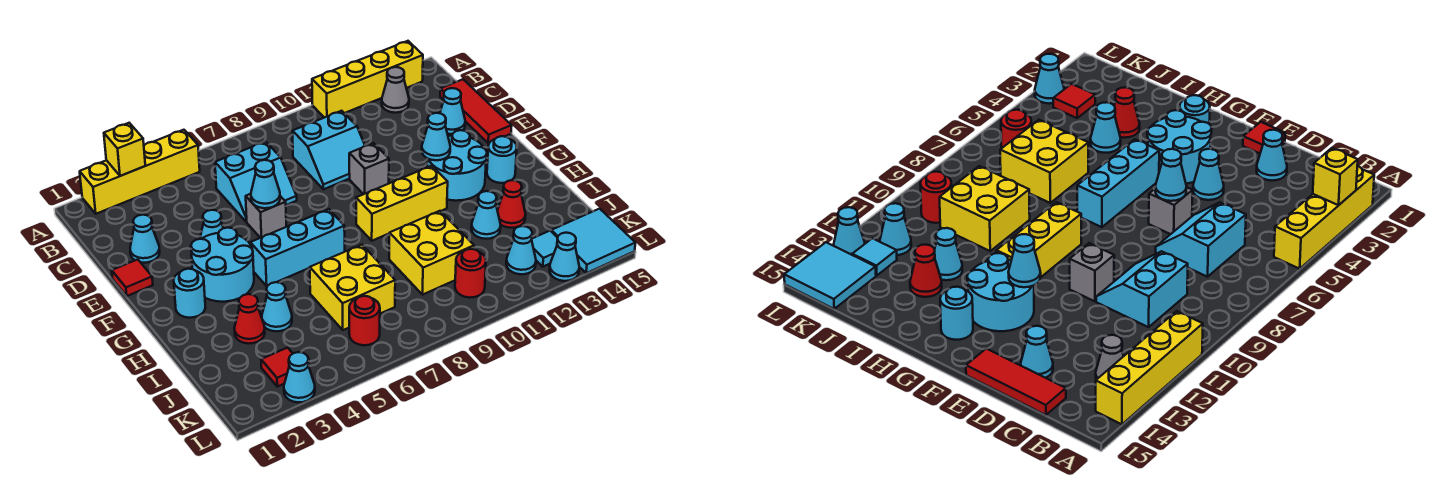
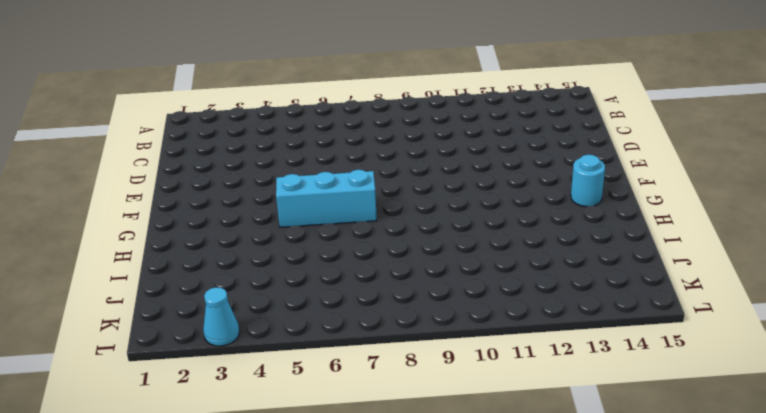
none -> yellow brick A2:A5 level 1
none -> yellow brick A11:A14 level 1
none -> grey cone B13 level 1
none -> cyan slope C6:D7 level 1 top C

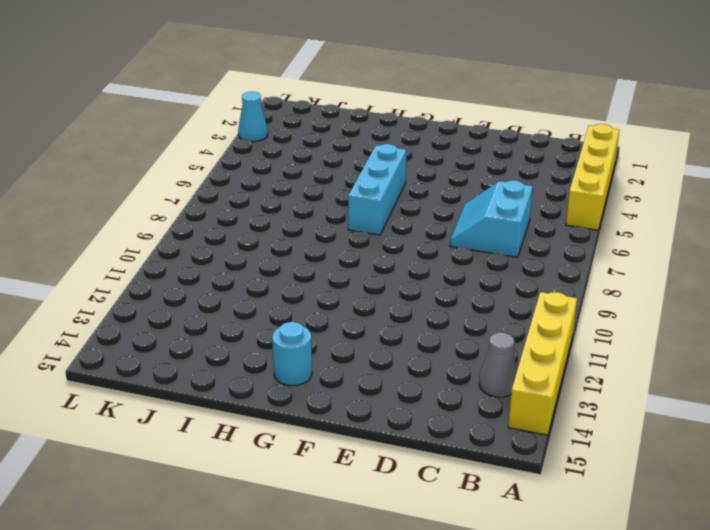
none -> cyan slope C9:D10 level 1 top C
none -> red tile C15:E15 level 1
none -> cyan cone D2 level 1
none -> cyan cone D14 level 1

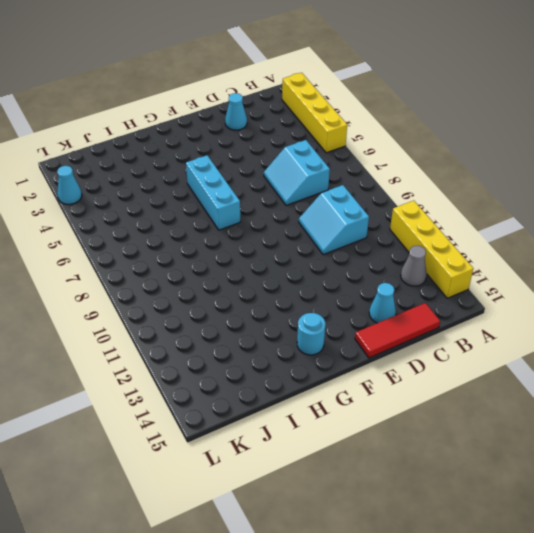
none -> red tile E1 level 1
none -> cyan cone E4 level 1
none -> grey brick E6 level 1
none -> grey brick E10 level 1

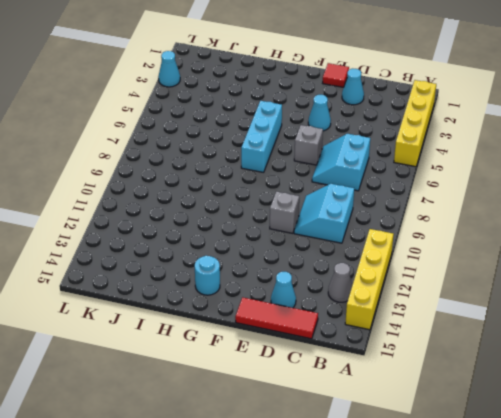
none -> cyan round brick F3:G4 level 1
none -> cyan round brick F12:G13 level 1
none -> cyan round brick G2 level 1
none -> yellow brick G9:G11 level 1

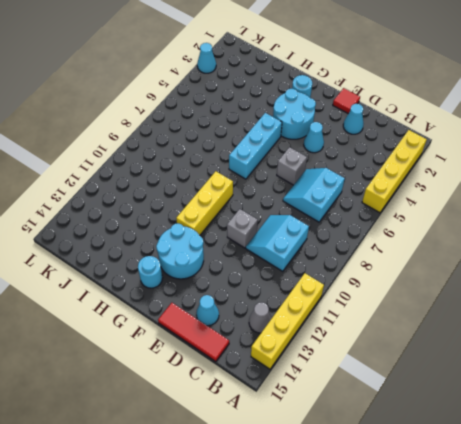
none -> red cone I3 level 1
none -> cyan cone I4 level 1
none -> yellow brick I6:J7 level 1
none -> yellow brick I9:J10 level 1

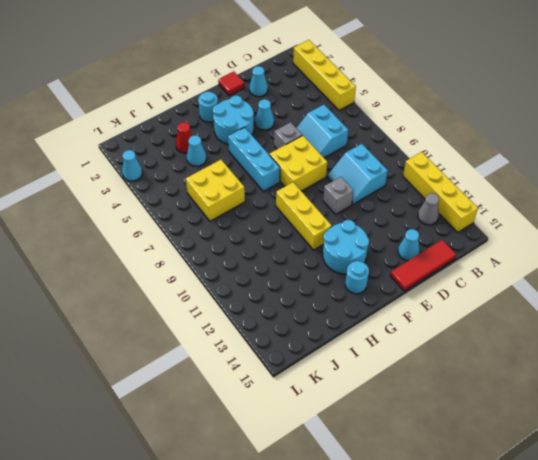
yellow brick E7:F8 level 1 -> yellow brick I9:J10 level 1
none -> cyan cone I12 level 1
none -> red cone I13 level 1
none -> red tile K3 level 1
none -> red round brick K6 level 1

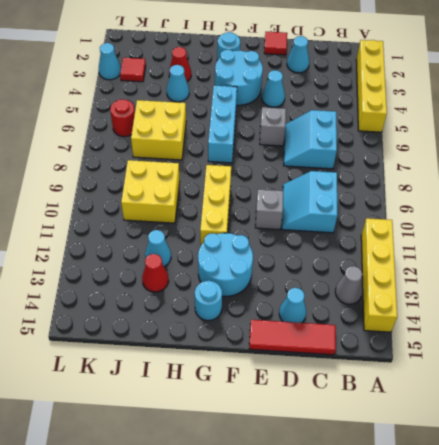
none -> red round brick K10 level 1
none -> cyan cone K12 level 1
none -> cyan tile K13 level 1
none -> cyan tile K14:L15 level 1

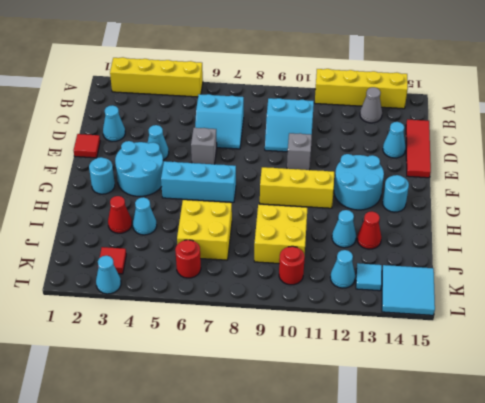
none -> cyan cone L13 level 1
none -> yellow brick A3 level 2
none -> cyan cone E6 level 2
none -> cyan cone F12 level 2

